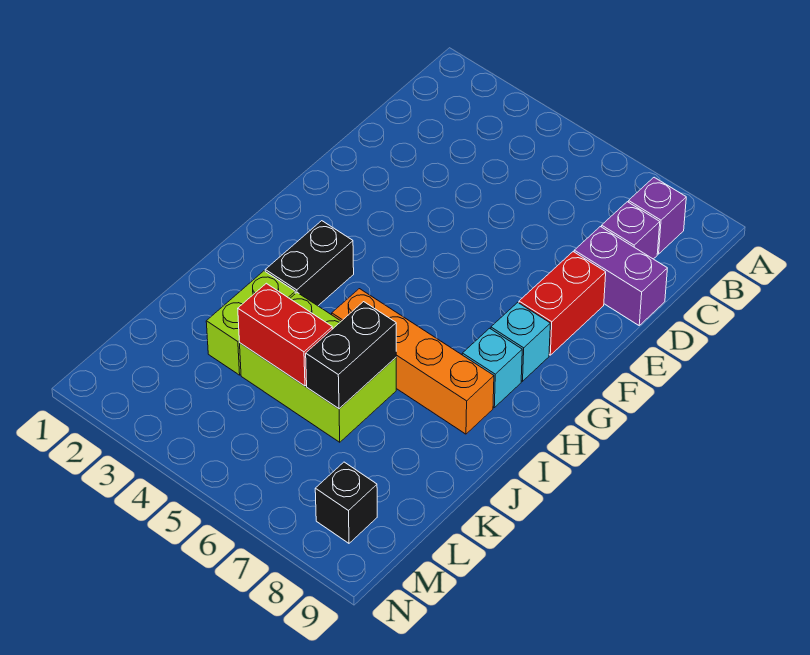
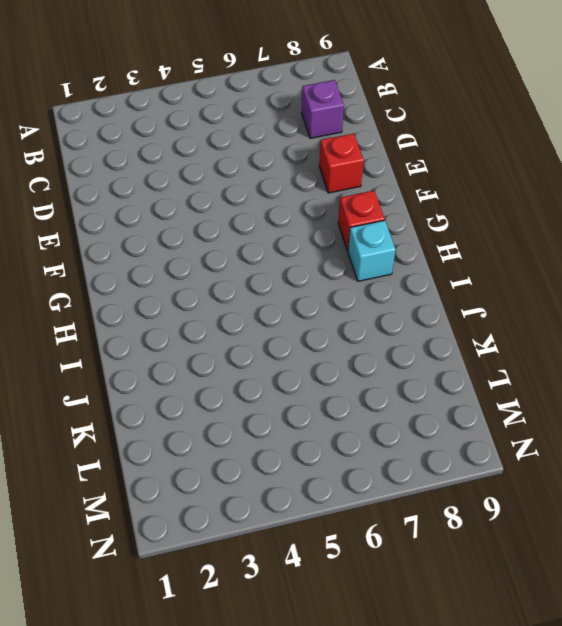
red brick E8 level 1 -> red brick E8:F8 level 1
red brick G8 level 1 -> cyan brick G8 level 1
none -> purple brick B8 level 1
none -> purple brick D8:D9 level 1
none -> black brick H3:I3 level 1

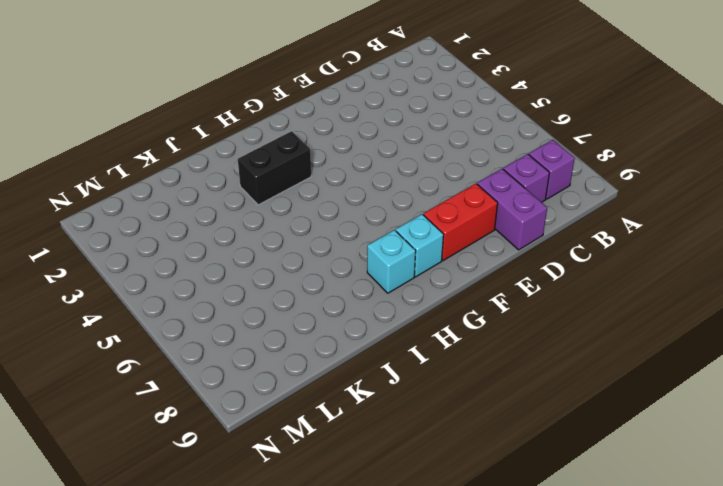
none -> orange brick I5:I8 level 1
none -> lime brick J3:K3 level 1
none -> lime brick J4:K6 level 1

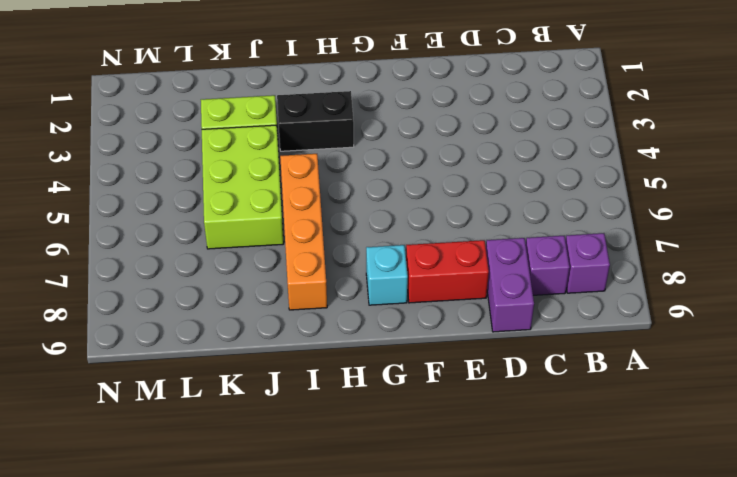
none -> cyan brick H8 level 1
none -> black brick M8 level 1
none -> black brick J6:K6 level 2

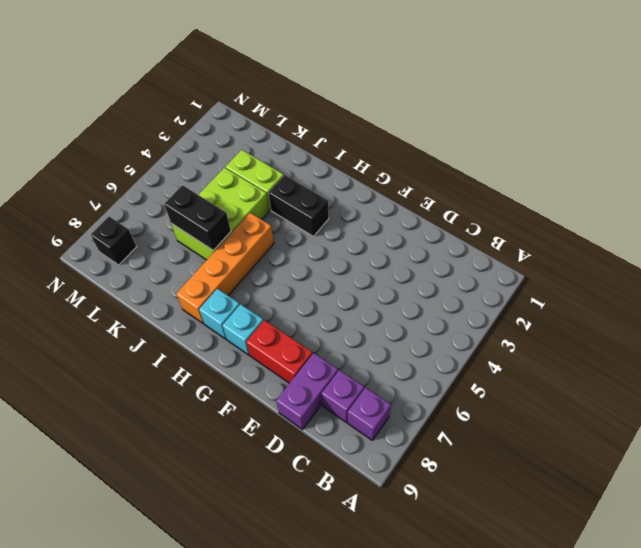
none -> red brick K4:K5 level 2

